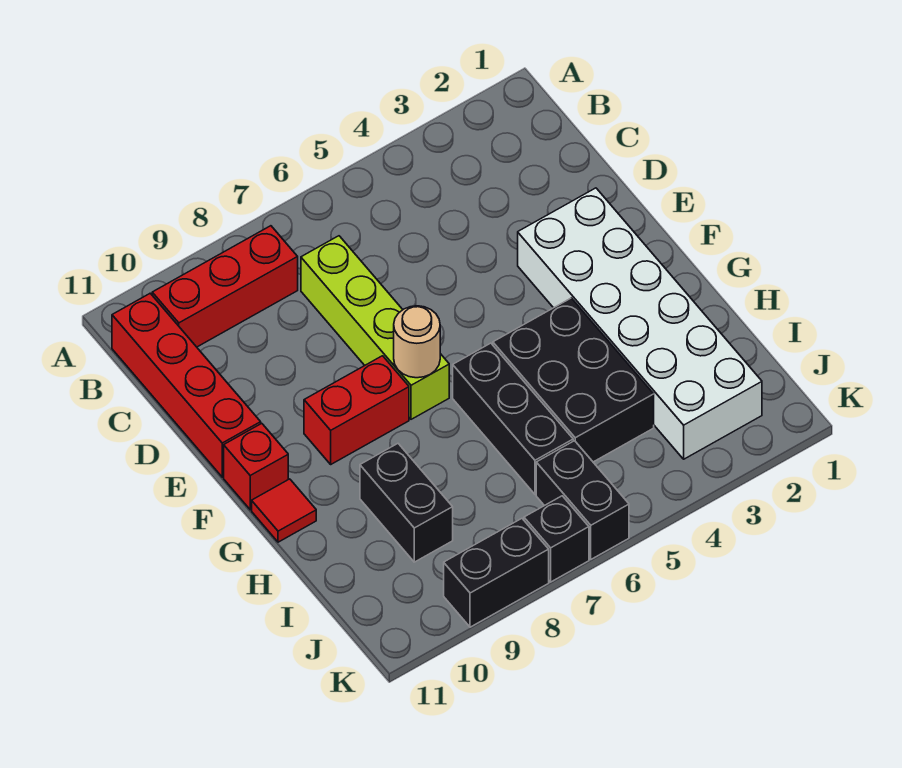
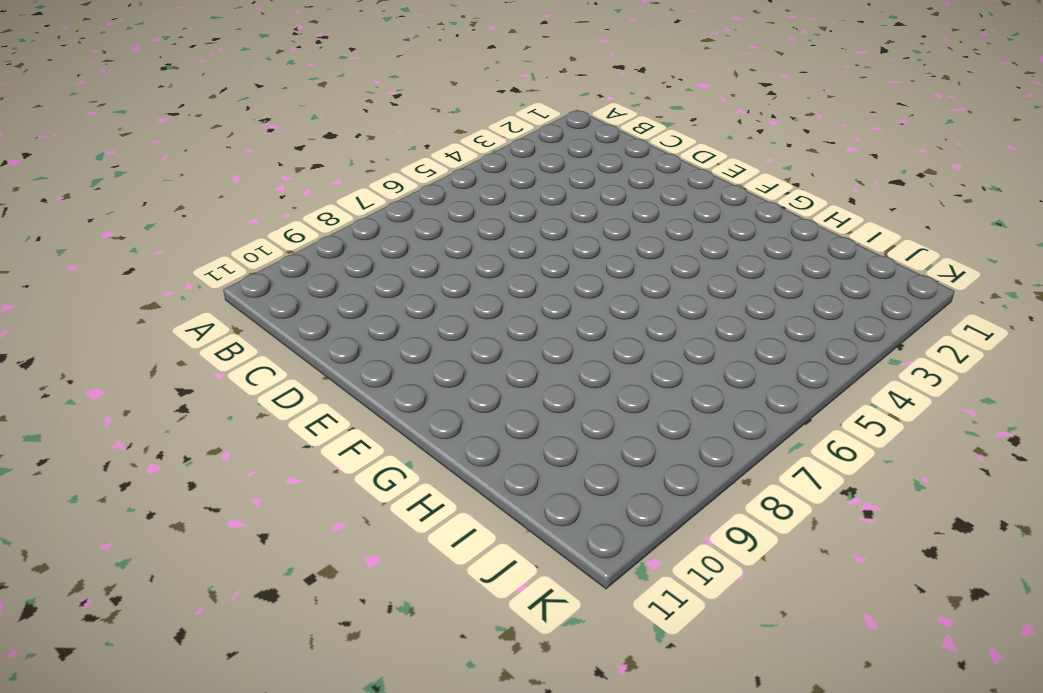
none -> red brick B8:B10 level 1
none -> red brick B11:E11 level 1
none -> lime brick C7:F7 level 1

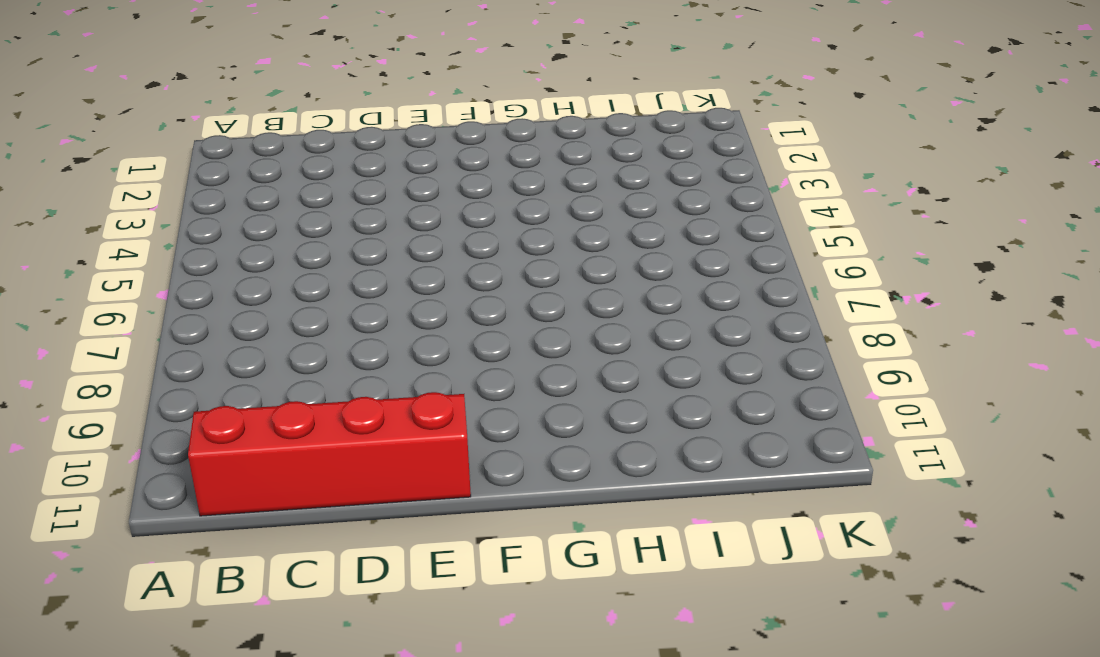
none -> red brick B8:B10 level 1
none -> lime brick C7:F7 level 1
none -> white brick E2:J3 level 1

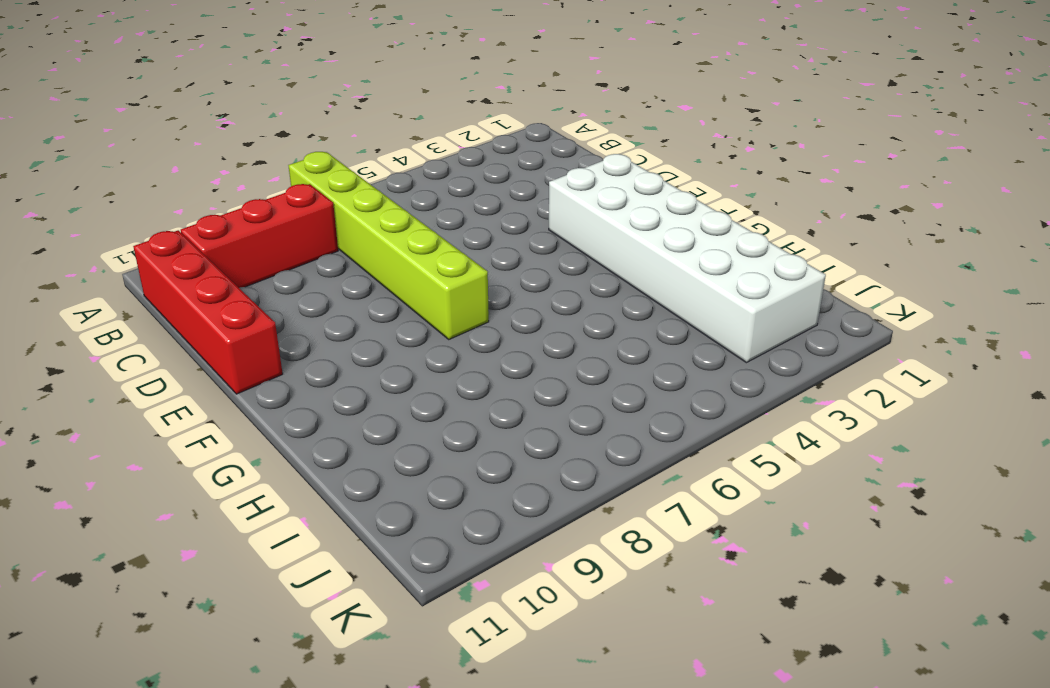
lime brick A7:F7 level 1 -> lime brick C7:F7 level 1
none -> red brick F8:F9 level 1
none -> red brick F11 level 1
none -> black brick G4:I5 level 1

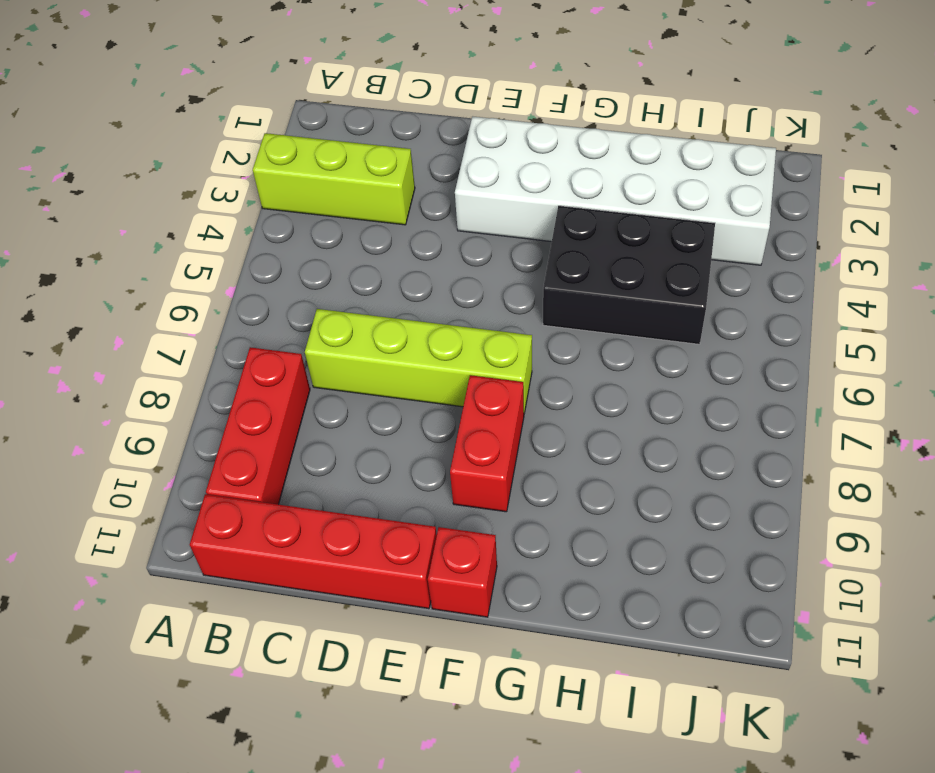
lime brick A3:C3 level 1 -> none
none -> black brick G6:I6 level 1
none -> red tile G11 level 1
none -> black brick H9:I9 level 1

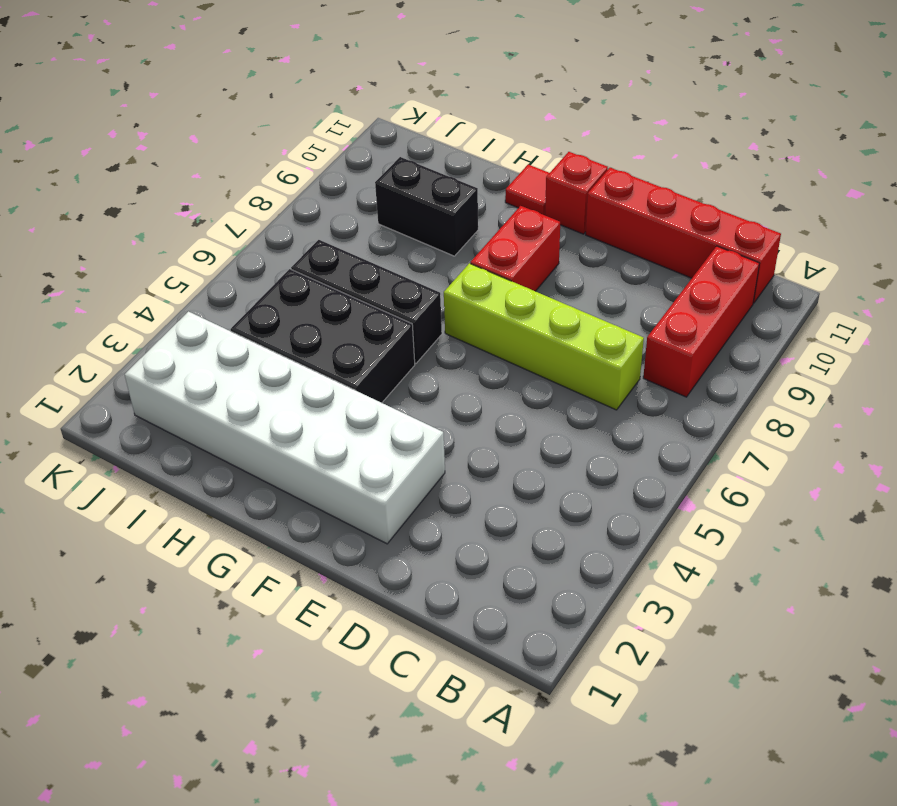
none -> black brick J6:K6 level 1
none -> black brick K7 level 1
none -> black brick K8:K9 level 1

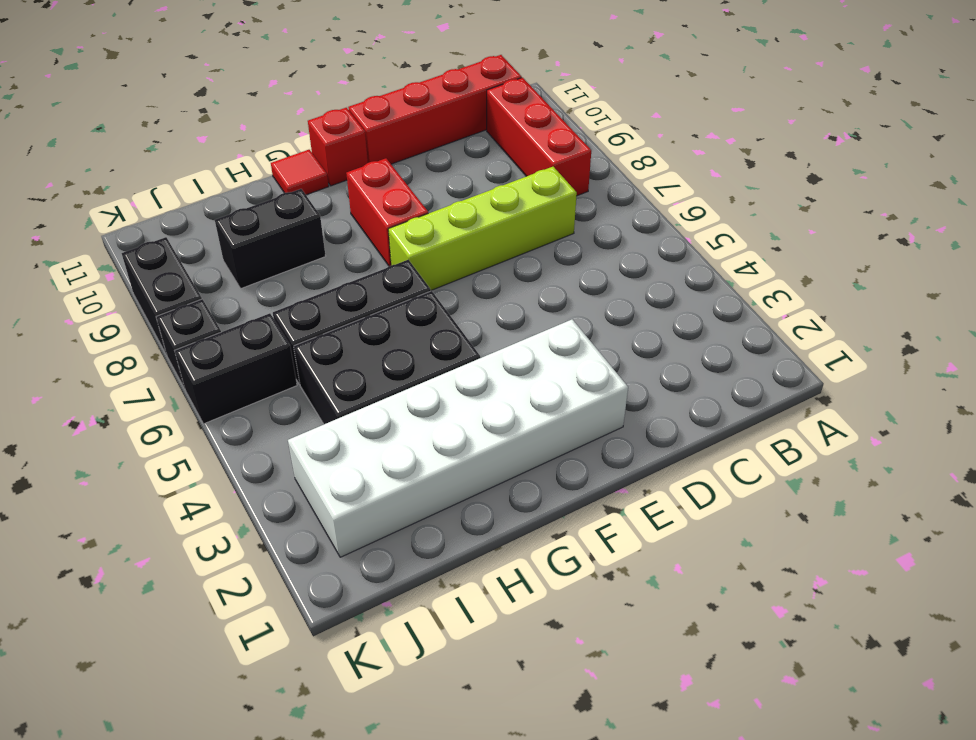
none -> tan round brick F7 level 2

